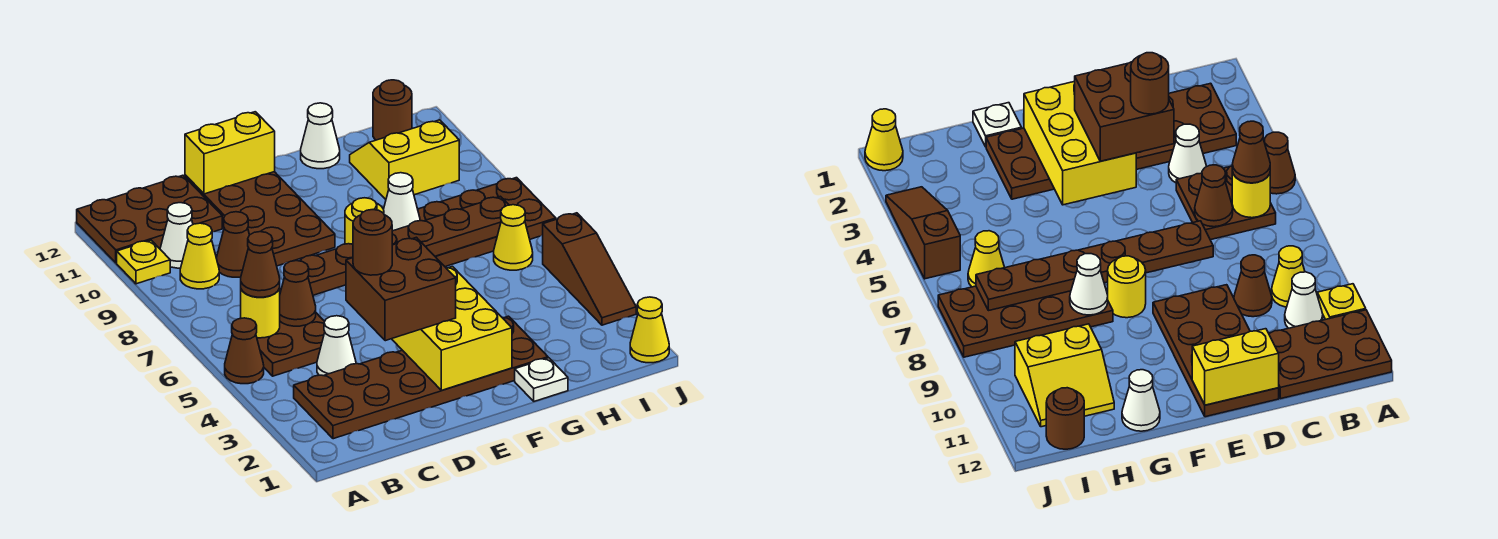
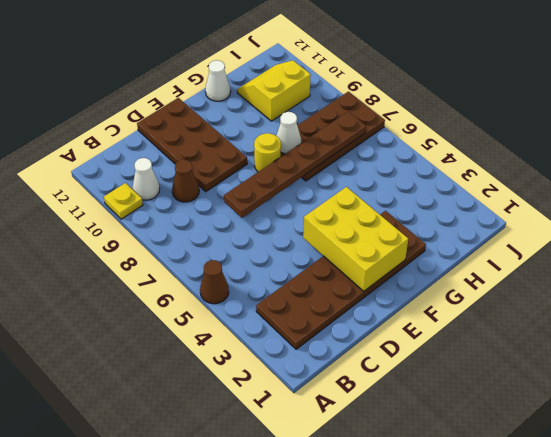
none -> brown plate A11:C12 level 1
none -> brown plate B5:C6 level 1
none -> yellow cone B9 level 1

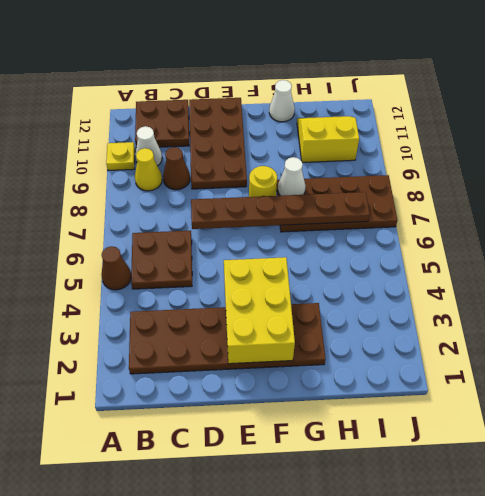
brown plate B11:C12 level 1 -> brown plate A11:C12 level 1
none -> white cone C4 level 1
none -> white plate G1 level 1
none -> yellow cone I6 level 1

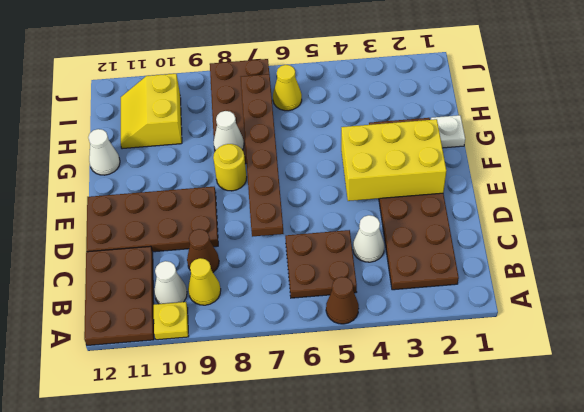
none -> brown round brick I12 level 1
none -> yellow cone J1 level 1
none -> brown slope J3:J5 level 1 top 5

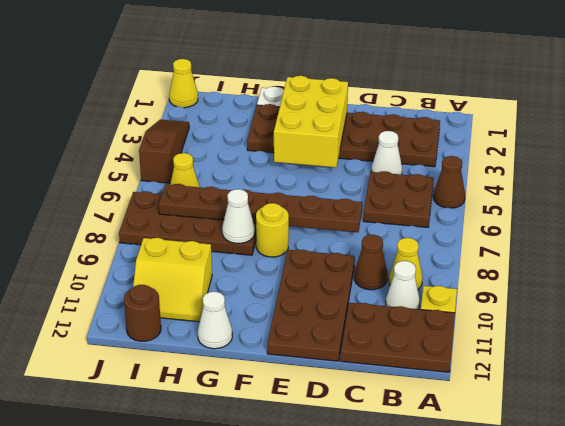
none -> yellow round brick B6 level 2
none -> brown cone C6 level 2
none -> yellow brick D12:E12 level 2

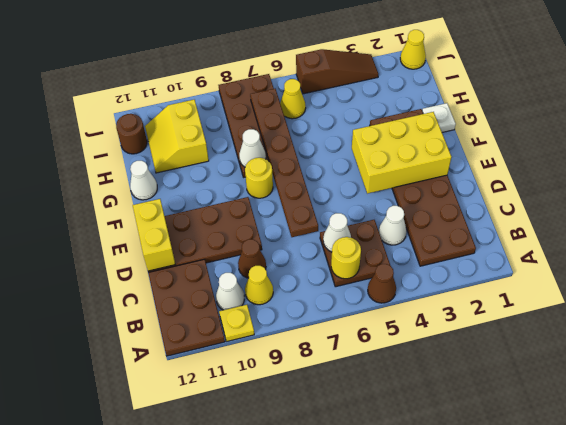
white cone C6 level 2 -> brown cone C6 level 2
none -> brown cone B6 level 3
none -> brown brick D3:E4 level 3
none -> brown round brick D4 level 4

